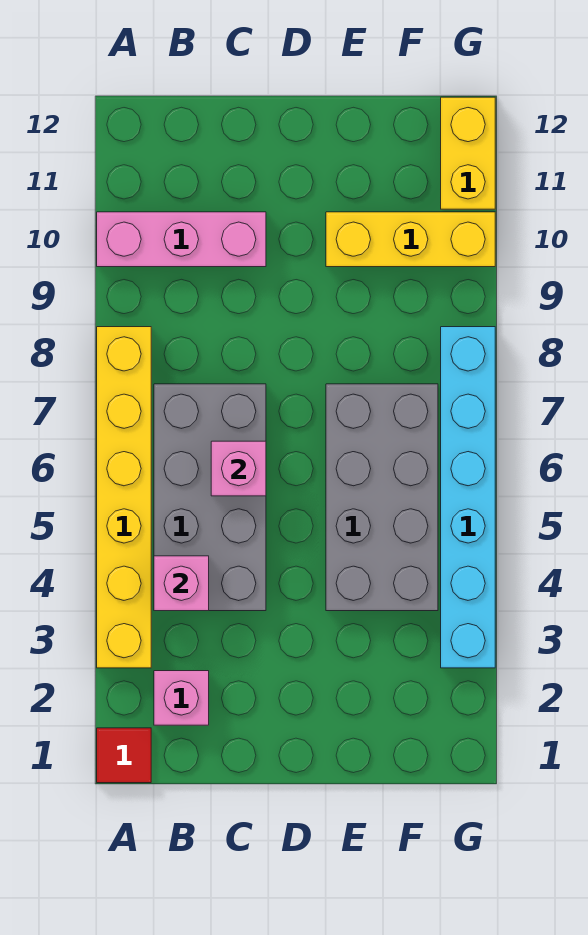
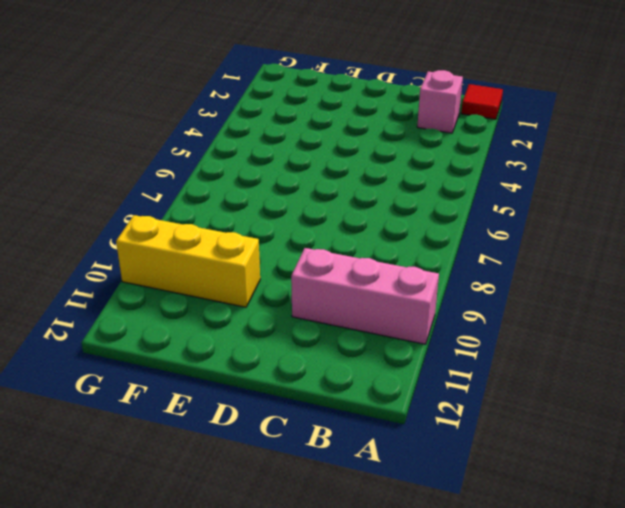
none -> yellow brick A3:A8 level 1
none -> grey brick B4:C7 level 1

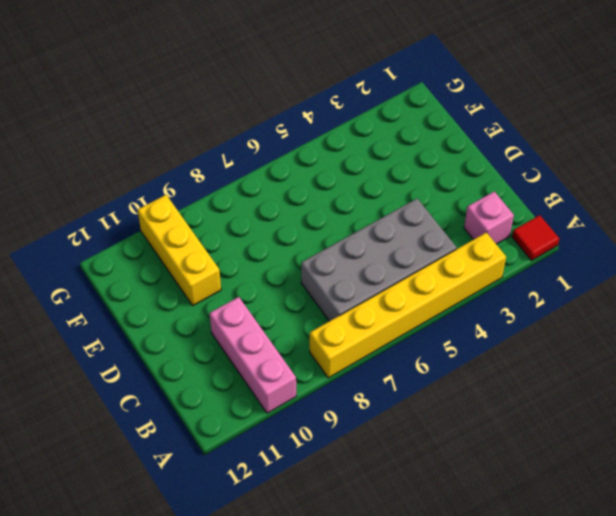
none -> grey brick E4:F7 level 1
none -> cyan brick G3:G8 level 1

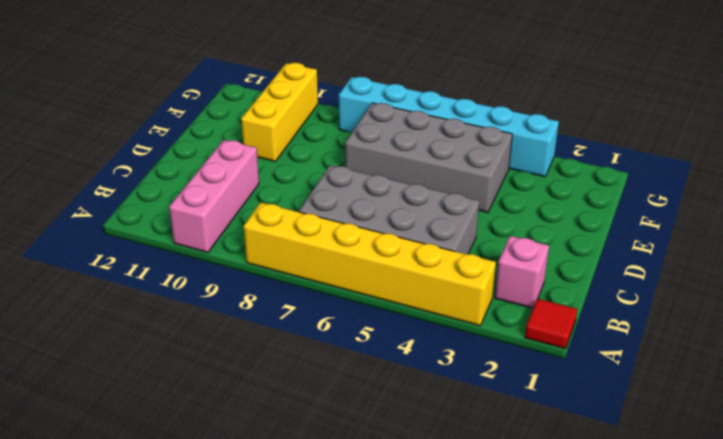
none -> yellow brick G11:G12 level 1
none -> pink brick B4 level 2

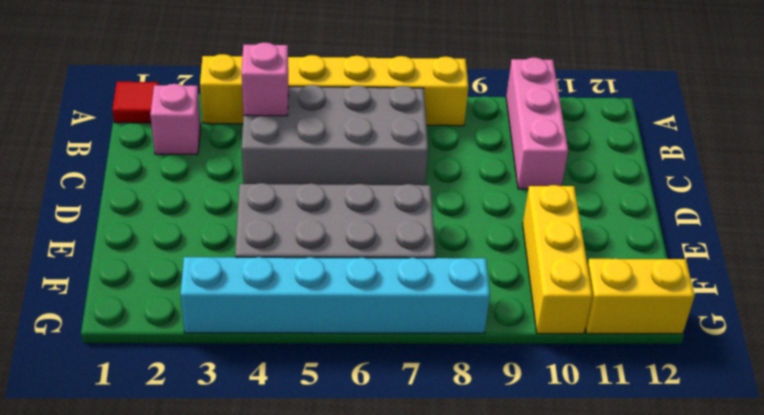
none -> pink brick C6 level 2

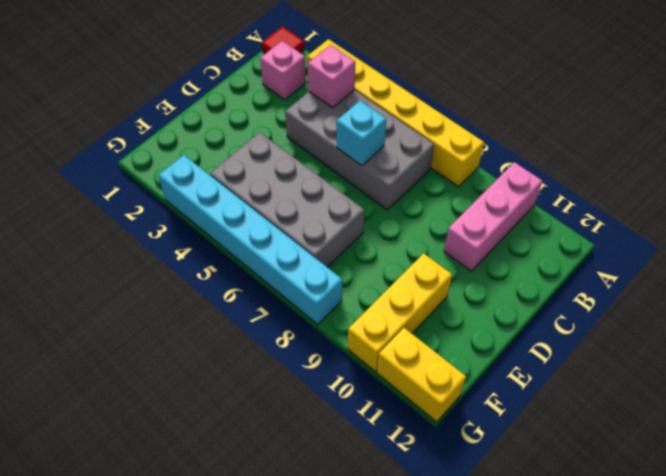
cyan brick C6 level 2 -> pink brick C6 level 2

